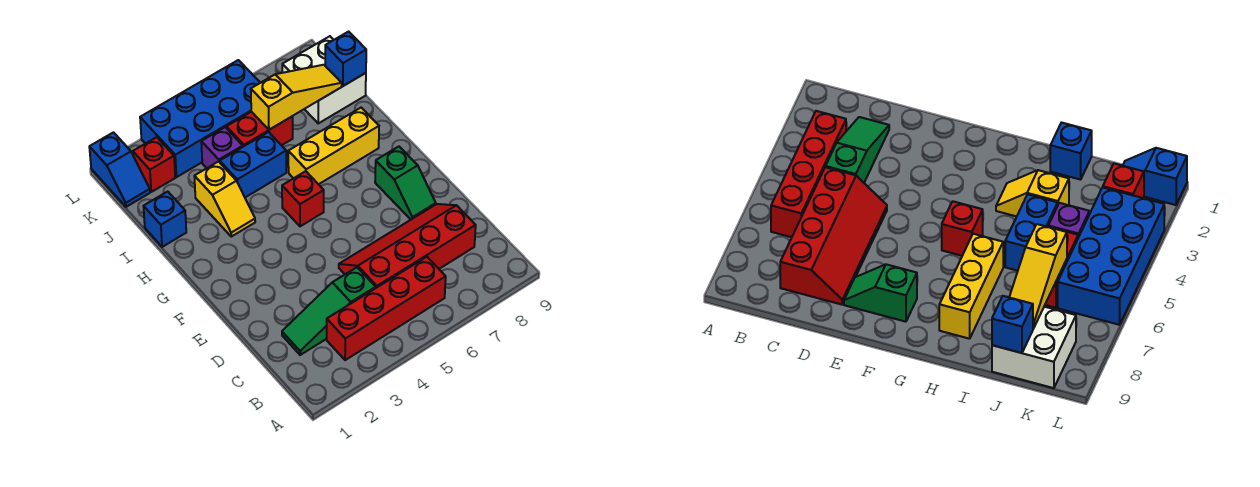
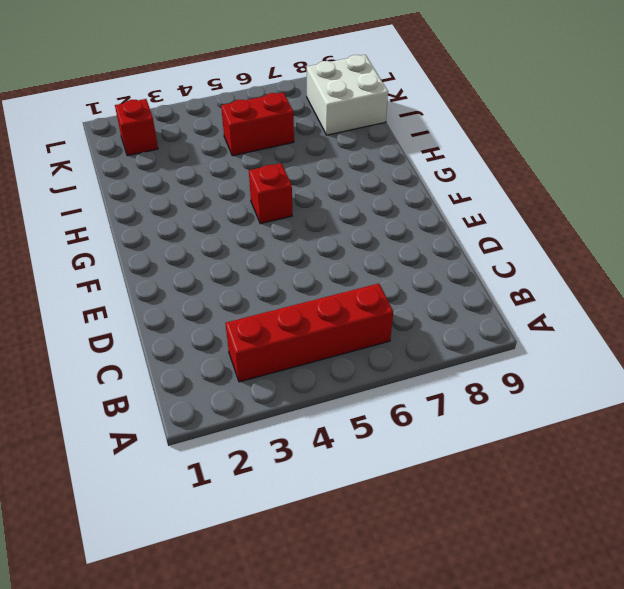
none -> green slope C2:C4 level 1 top 4
none -> red slope C5:D8 level 1 top C
none -> green slope E8:F8 level 1 top F

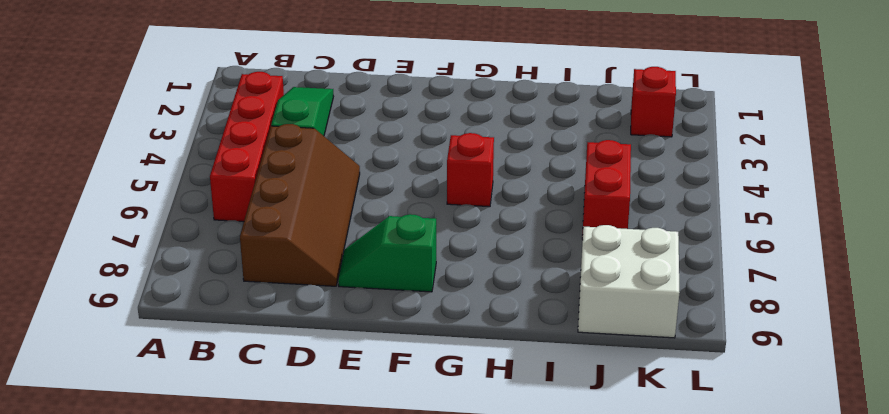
brown slope C5:D8 level 1 top C -> red slope C5:D8 level 1 top C
none -> yellow slope H3:I3 level 1 top I
none -> yellow brick H6:H8 level 1
none -> blue brick I1 level 1

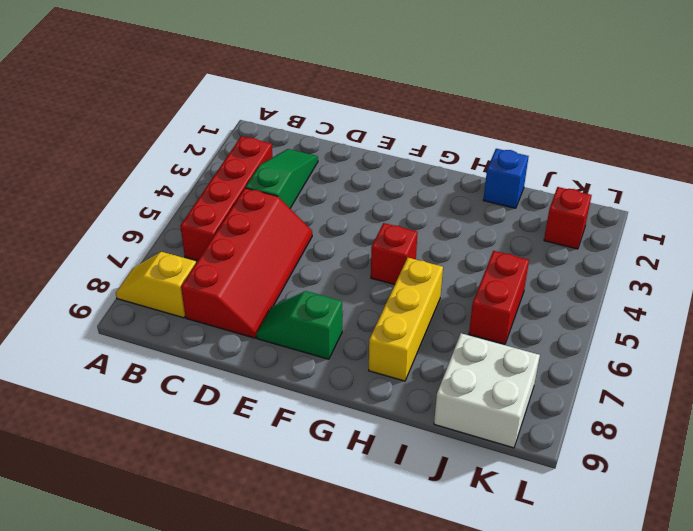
yellow slope A8:B8 level 1 top B -> yellow slope H3:I3 level 1 top I
none -> blue brick I4:I5 level 1
none -> purple brick J4 level 1
none -> blue slope K1:L1 level 1 top L

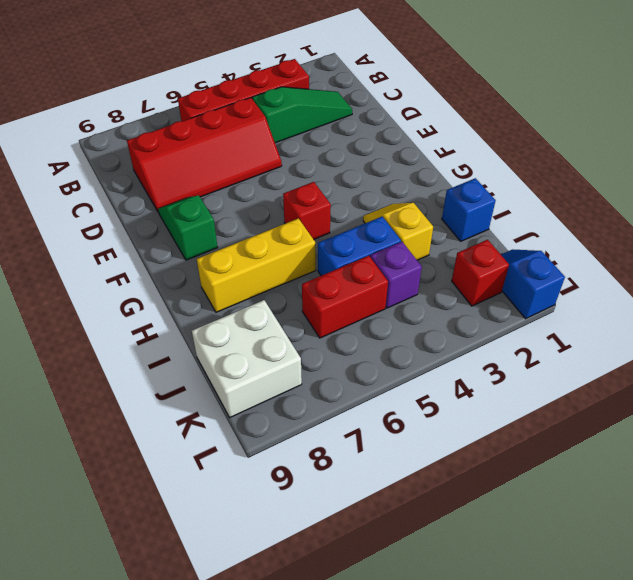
none -> blue brick K3:L6 level 1
none -> yellow slope J6:J8 level 2 top 6
none -> blue brick J9 level 2

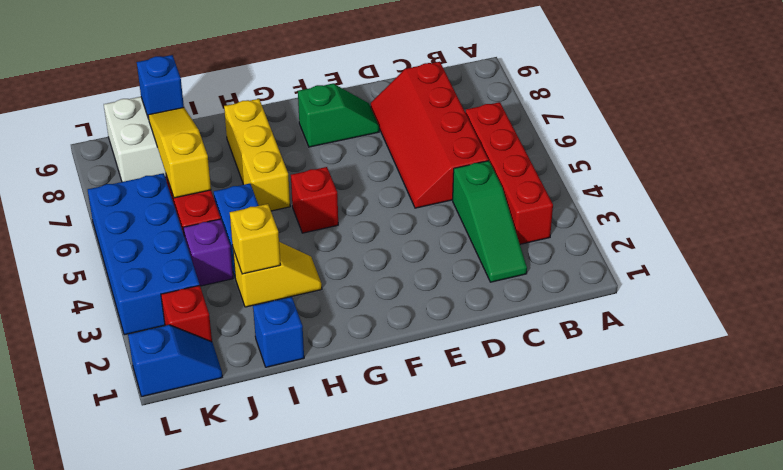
yellow brick I3 level 2 -> none

